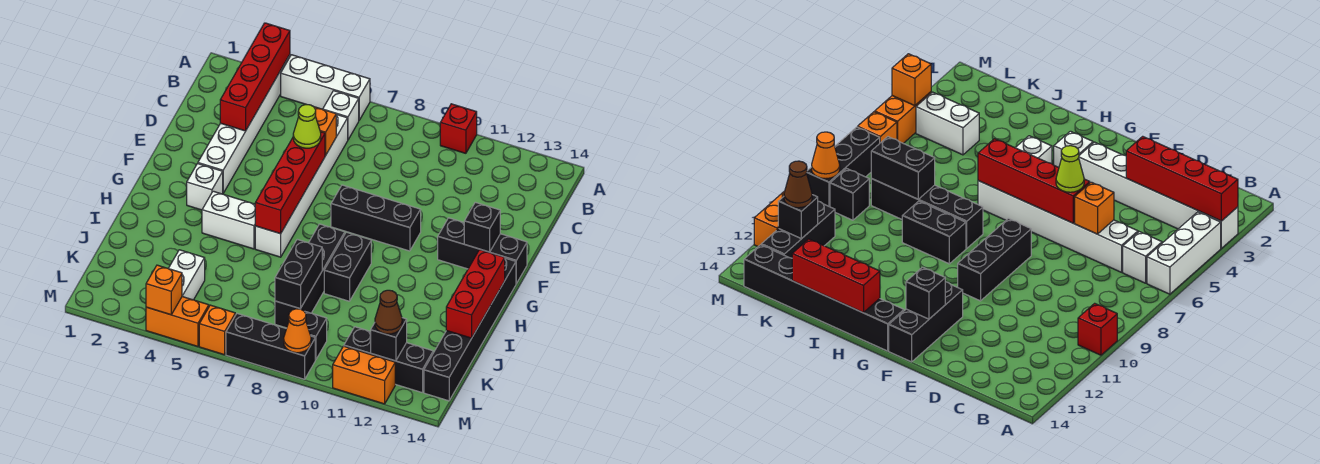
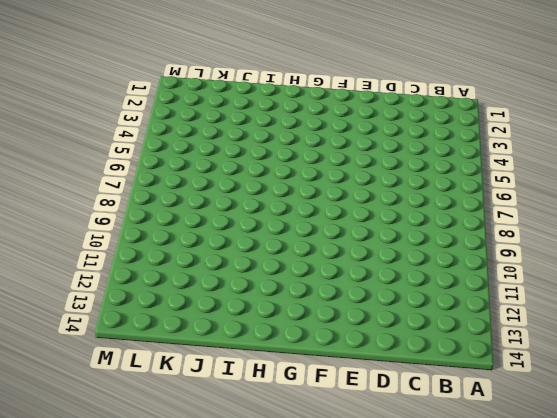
none -> white brick A3:F3 level 1
none -> white brick A4:A6 level 1
none -> red brick A10 level 1
none -> white brick B6 level 1

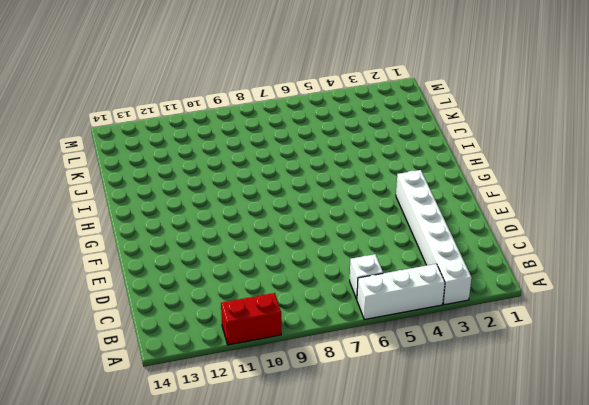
red brick A10:A11 level 1 -> red brick A10 level 1
none -> white brick C6:H6 level 1
none -> black brick F8:F10 level 1
none -> black brick F12:F14 level 1
none -> white brick G3 level 1

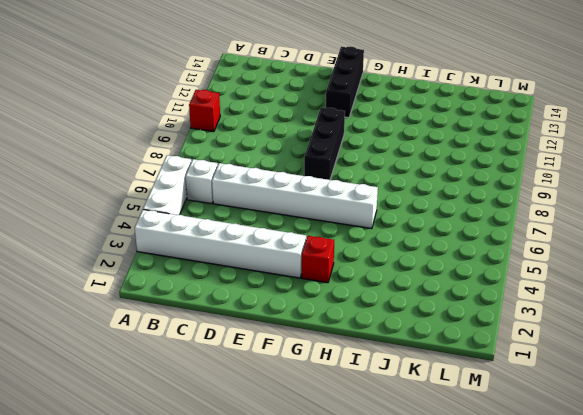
red brick G3 level 1 -> white brick G3 level 1
none -> black brick G14:L14 level 1
none -> white brick H4:H5 level 1
none -> black brick H8:K8 level 1
none -> black brick H9:I9 level 1

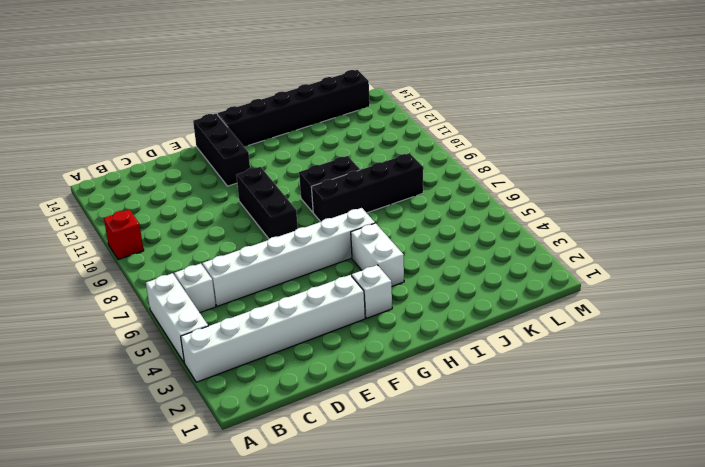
none -> white brick K4:L4 level 1
none -> black brick L9 level 1
none -> black brick L11:L13 level 1
none -> orange brick M4:M5 level 1

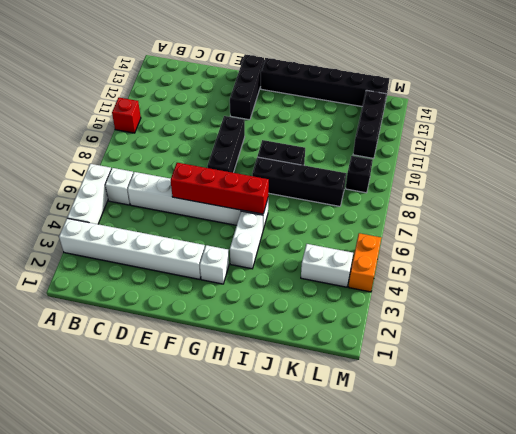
none -> orange brick M6 level 1
none -> black brick M7:M9 level 1
none -> orange brick M11:M12 level 1
none -> red brick A3:D3 level 2

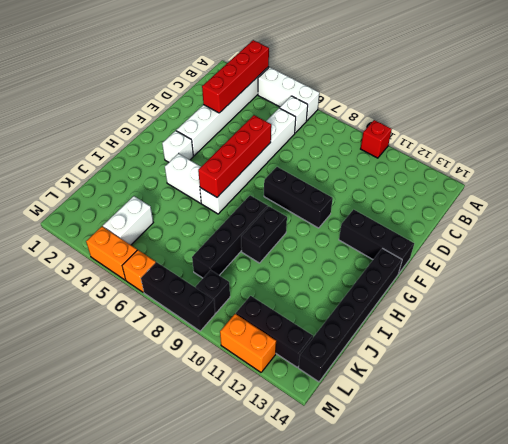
none -> orange brick D6 level 2
none -> black brick F13 level 2
none -> red brick H14:J14 level 2
none -> black brick J8:K8 level 2

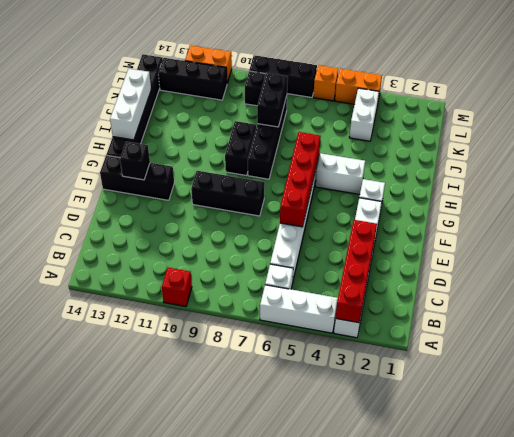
white brick H14:J14 level 2 -> red brick H14:J14 level 2
none -> orange brick D6 level 2
none -> black brick L12 level 2
none -> orange brick M4 level 2
none -> orange cone M9 level 2

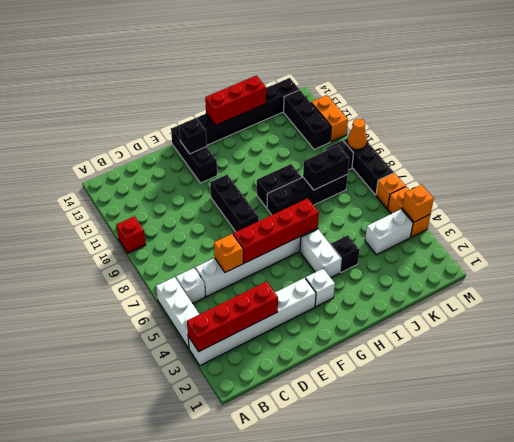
black brick I4 level 1 -> black brick L12 level 2
none -> lime cone E6 level 3
none -> brown cone L12 level 3

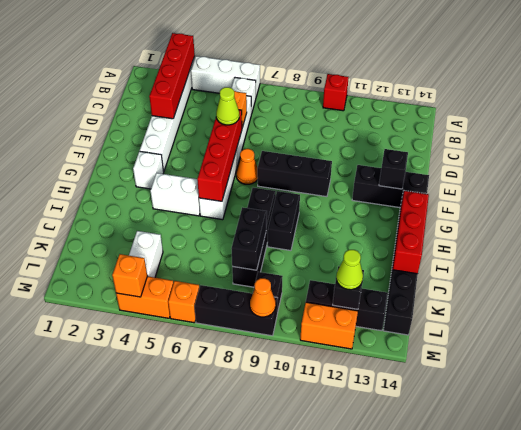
orange cone F7 level 1 -> none
lime cone L12 level 3 -> brown cone L12 level 3

